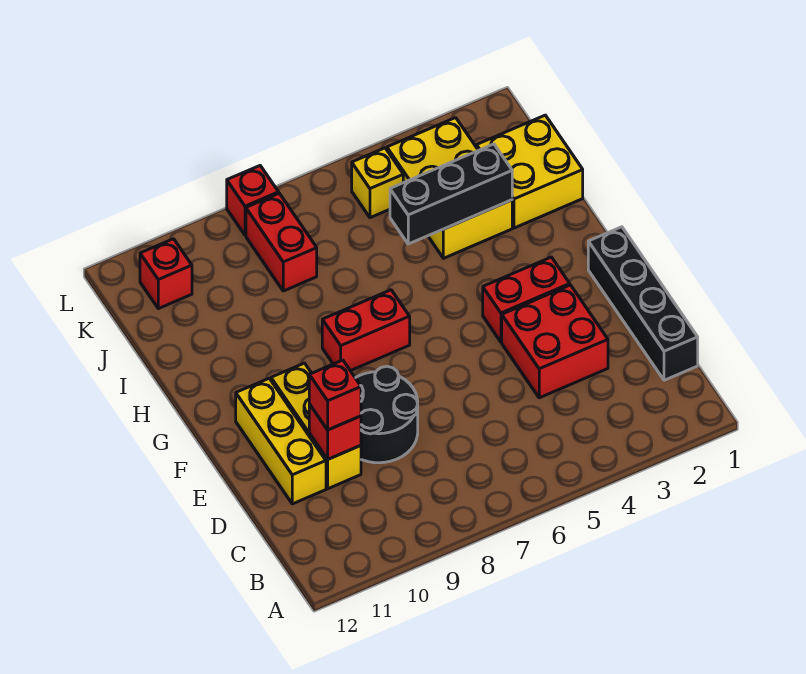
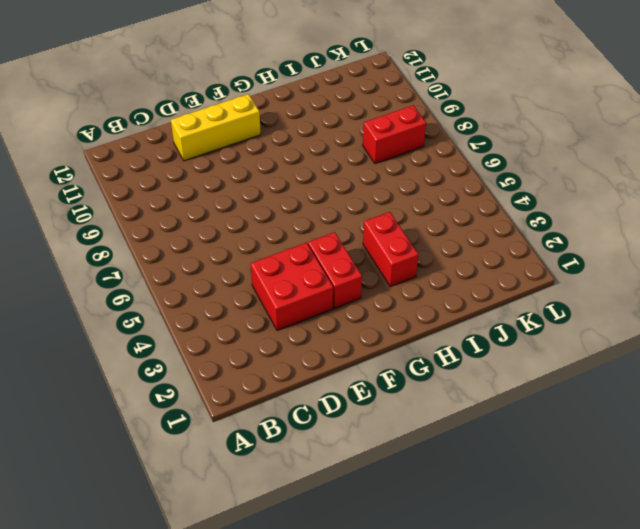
red brick H3:H4 level 1 -> red brick G7:G8 level 1
none -> black brick C1:F1 level 1
none -> black round brick D8:E9 level 1
none -> yellow brick D10:F10 level 1

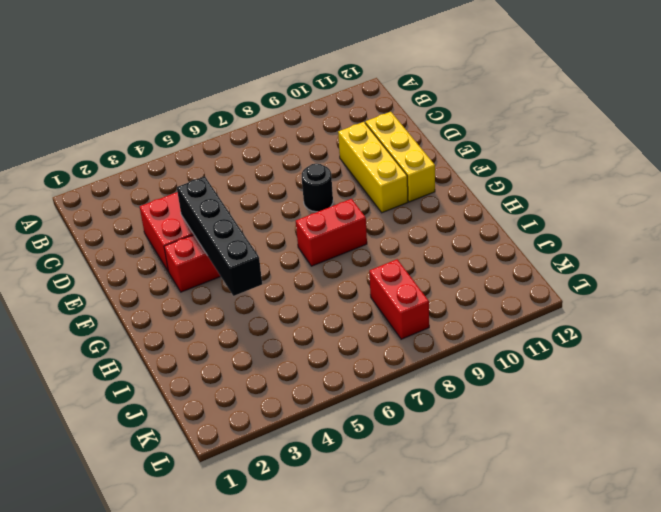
black brick E4:H4 level 2 -> black brick C1:F1 level 1
black round brick E8 level 1 -> black round brick D8:E9 level 1
none -> yellow brick I1:J2 level 1
none -> yellow brick I3:K4 level 1
none -> yellow brick K5 level 1

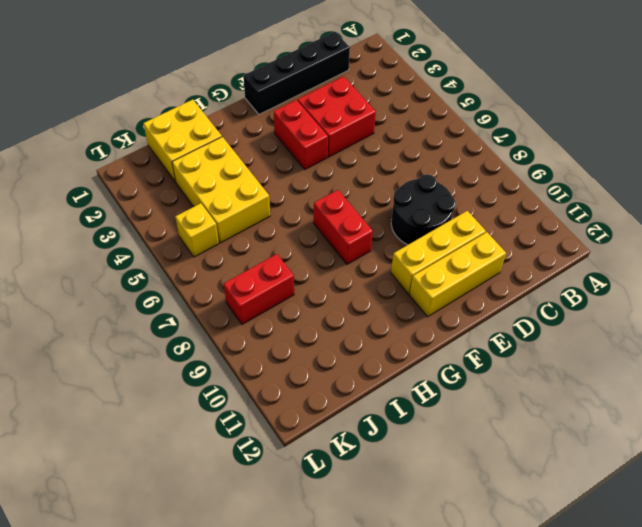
yellow brick I3:J5 level 1 -> yellow brick I3:K4 level 1
none -> red brick K11 level 1
none -> red brick L8 level 1
none -> red brick D10 level 2

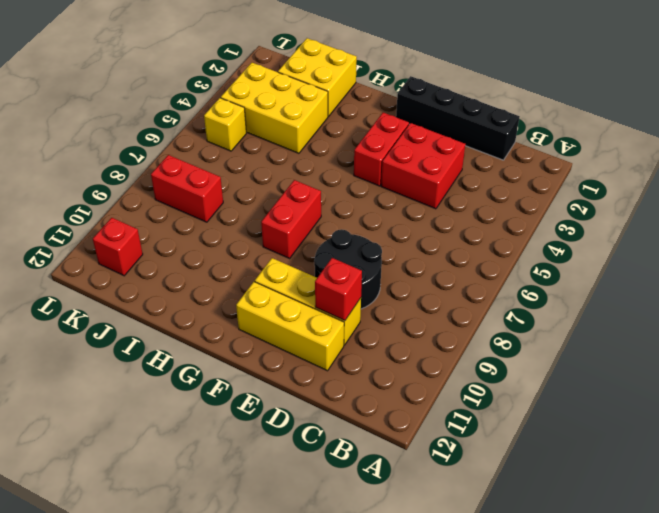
none -> red brick L8 level 1
none -> black brick I3:I5 level 2
none -> red brick D10 level 3

